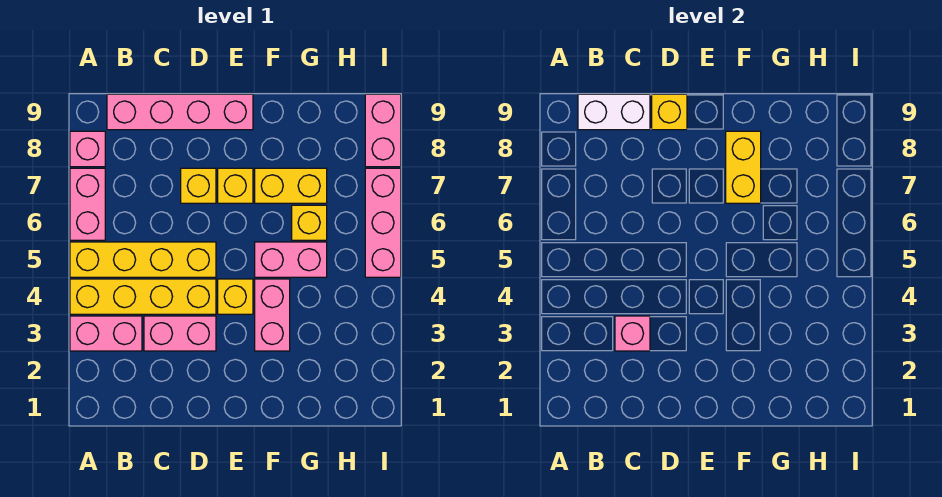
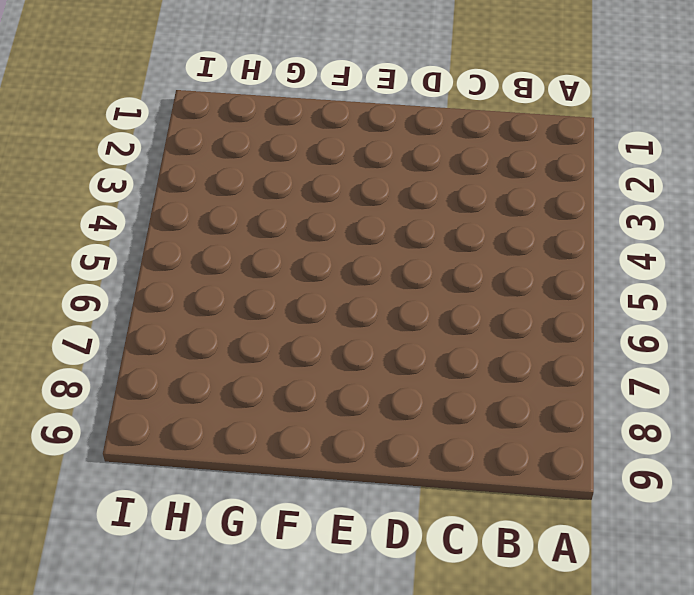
none -> pink brick A3:B3 level 1
none -> yellow brick A4:D4 level 1
none -> yellow brick A5:D5 level 1

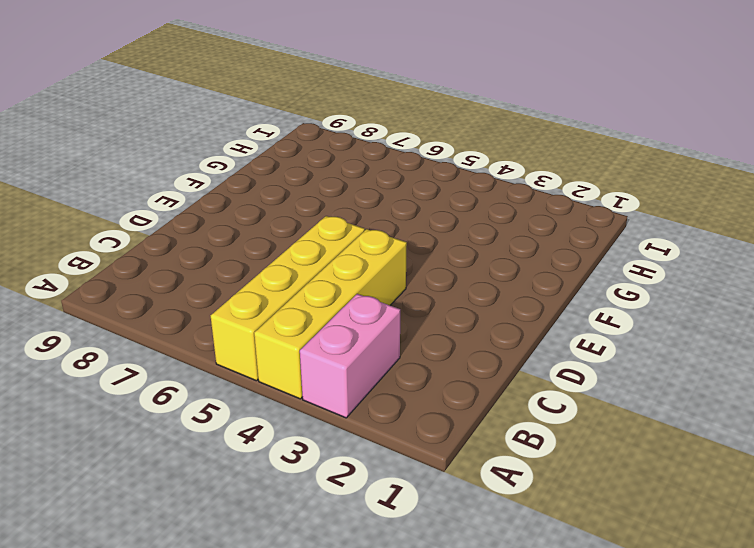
none -> pink brick A6:A7 level 1
none -> pink brick A8 level 1
none -> pink brick B9:E9 level 1

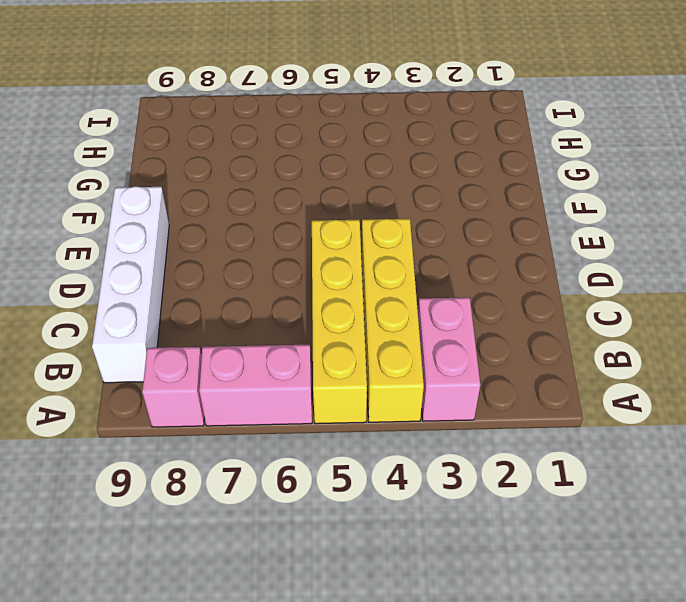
white brick B9:E9 level 1 -> pink brick B9:E9 level 1
none -> pink brick C3:D3 level 1
none -> yellow brick D7 level 1
none -> yellow brick E4 level 1

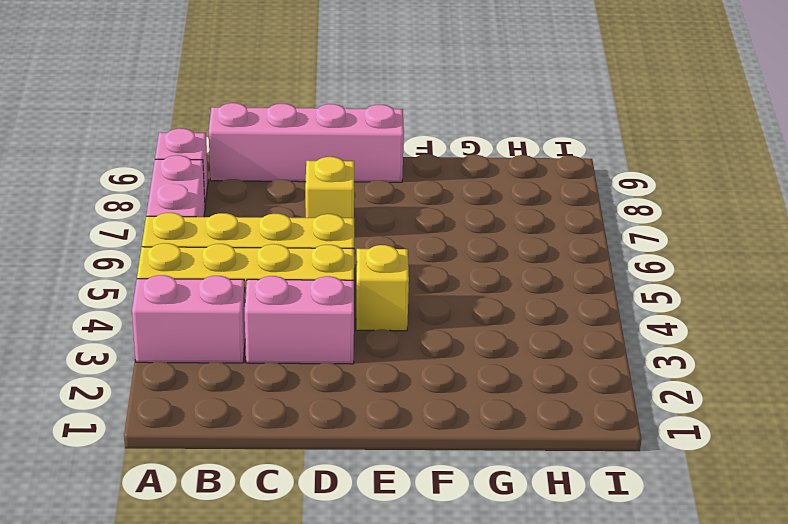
none -> yellow brick E7 level 1
none -> pink brick F3:F4 level 1
none -> pink brick F5:G5 level 1

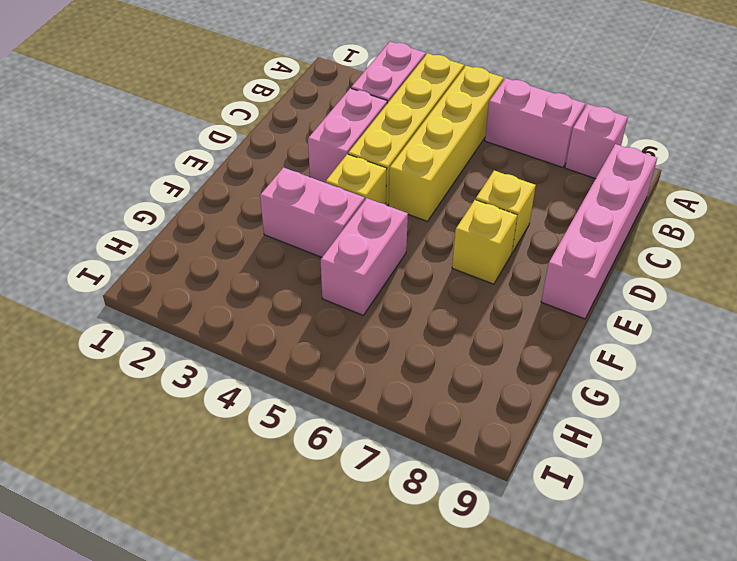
none -> yellow brick F7:G7 level 1
none -> yellow brick G6 level 1
none -> pink brick I5:I7 level 1

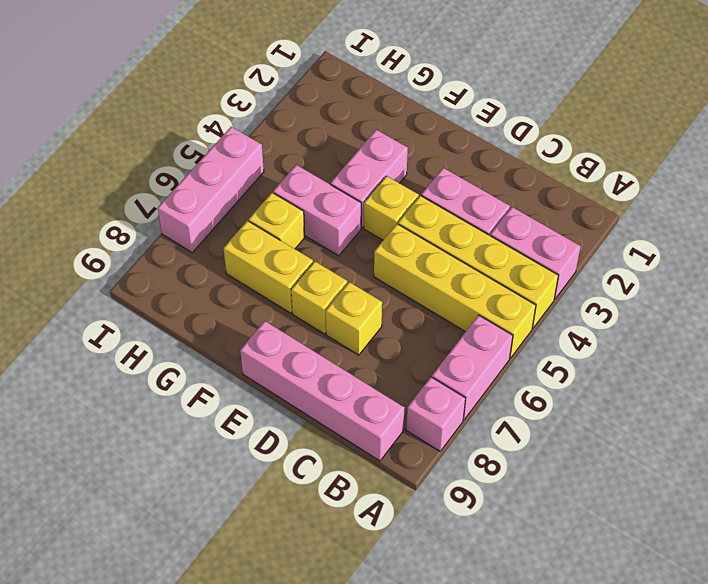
none -> pink brick I8:I9 level 1
none -> white brick B9:C9 level 2
none -> pink brick C3 level 2

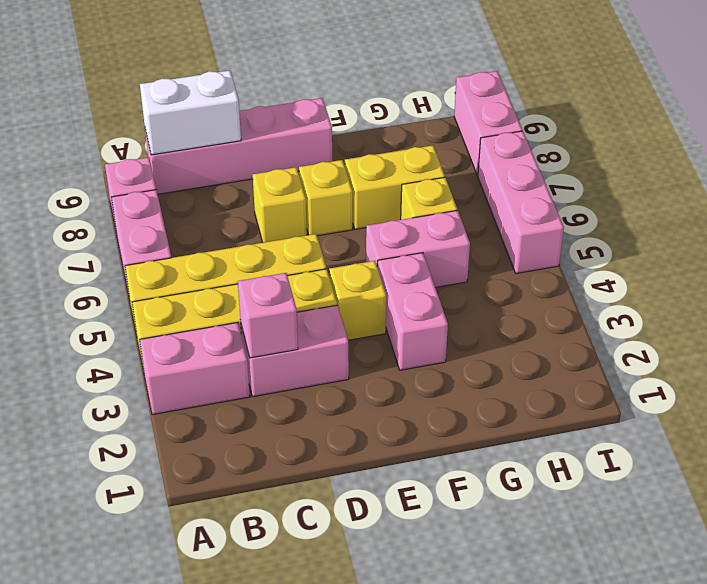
none -> yellow brick D9 level 2
none -> yellow brick F7:F8 level 2

